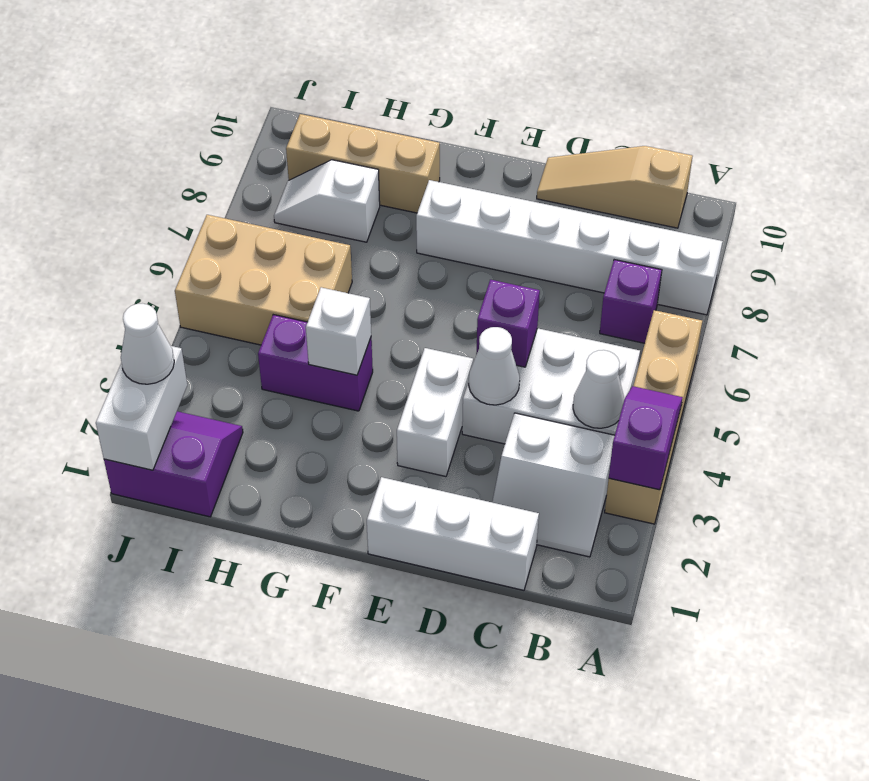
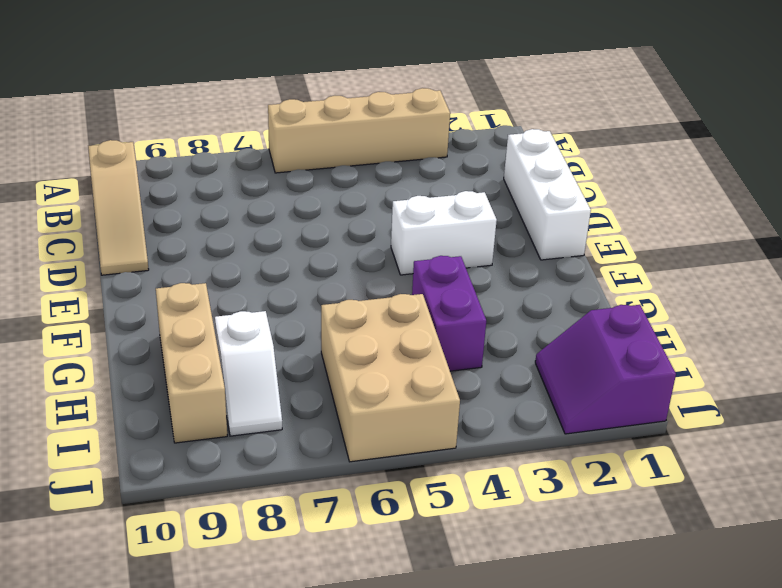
none -> white brick A8:F8 level 1
none -> white slope B2:C3 level 1 top 3
none -> white brick B4:D5 level 1

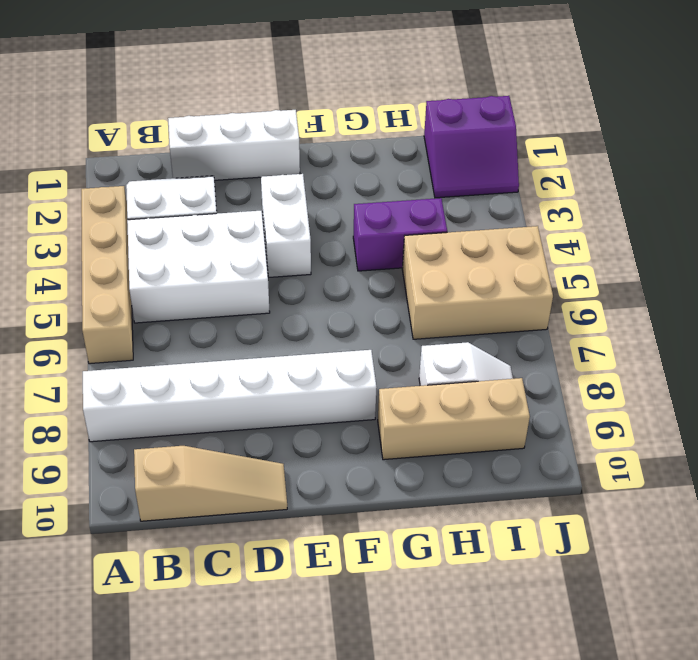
none -> purple brick B7 level 1
none -> purple slope A3:A4 level 2 top 3
none -> white cone B4 level 2

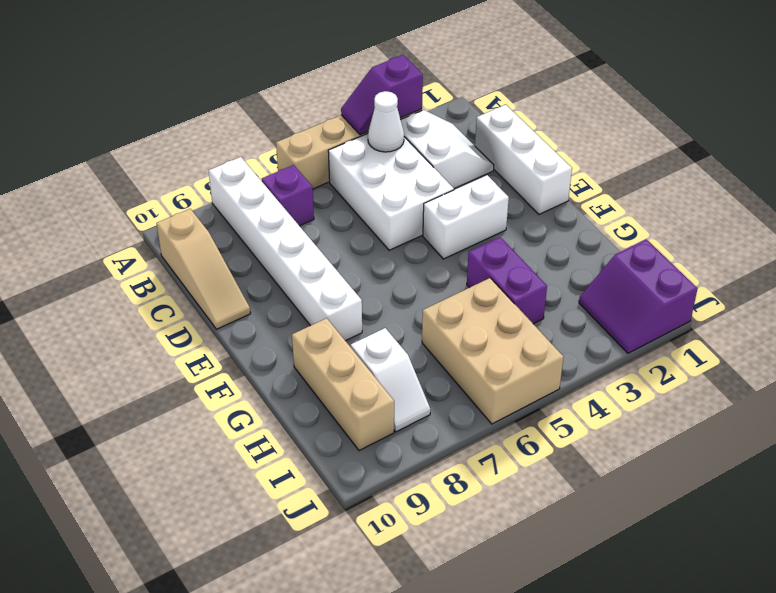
none -> white cone D4 level 2
none -> purple brick D5 level 2
none -> white brick G4 level 2

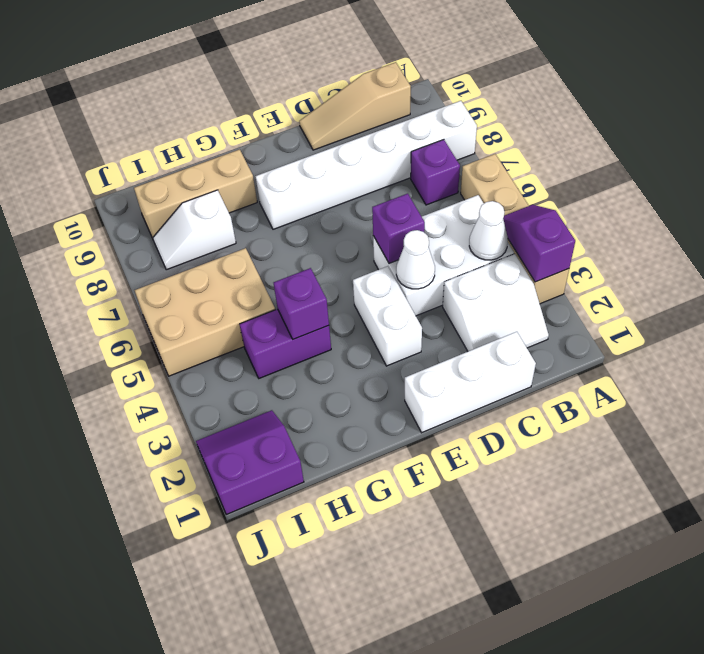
purple brick G4 level 2 -> white brick G4 level 2
none -> white brick J1:J2 level 2
none -> white cone J2 level 3

